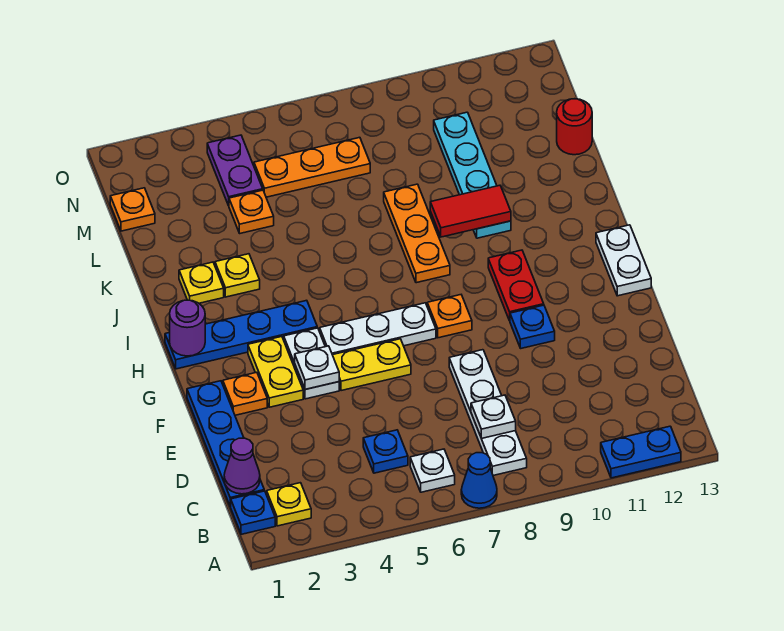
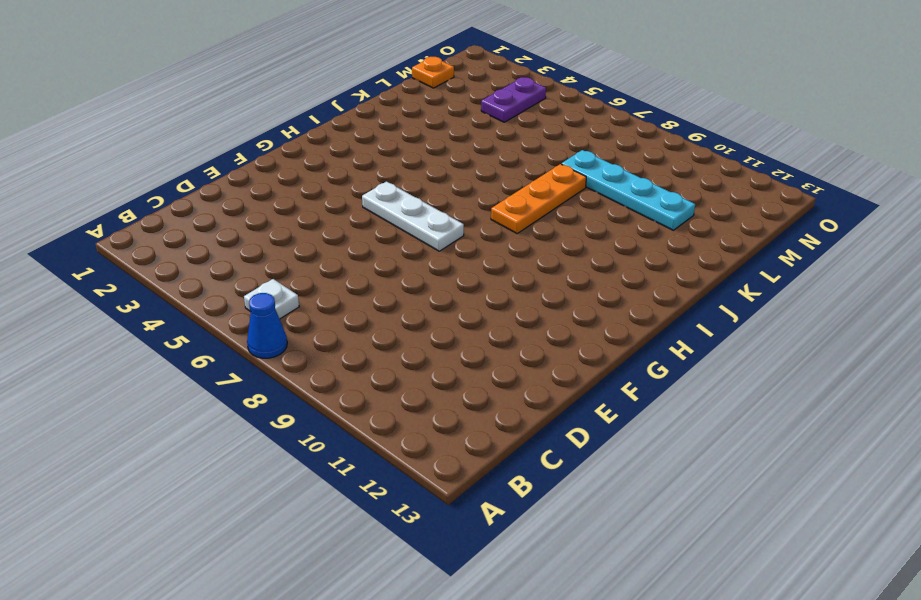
cyan plate L8:L11 level 1 -> cyan plate J10:M10 level 1
none -> blue plate A11:A12 level 1
none -> blue plate B1 level 1
none -> yellow plate B2 level 1
none -> white plate B8:E8 level 1

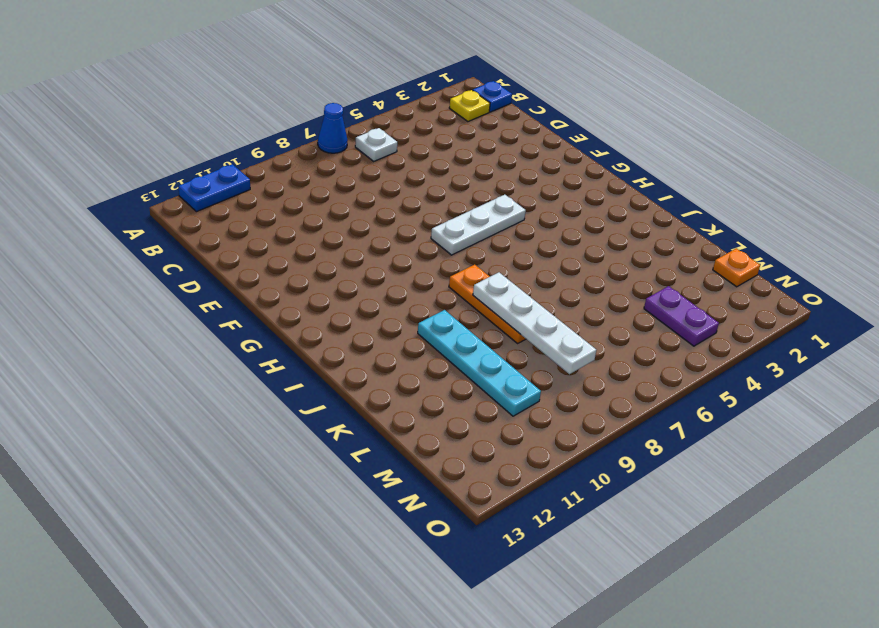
white plate J8:M8 level 2 -> white plate B8:E8 level 1
none -> blue plate C1:F1 level 1
none -> blue plate C5 level 1
none -> orange plate F2 level 1
none -> yellow plate F3:G3 level 1

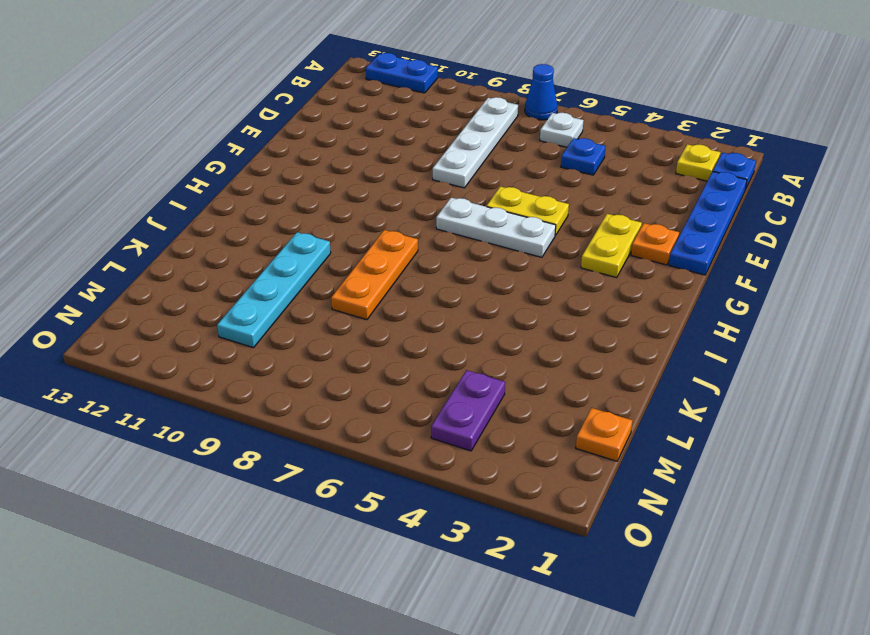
none -> white plate F4:G4 level 1
none -> blue plate F10 level 1
none -> orange plate G8 level 1
none -> red plate G10:H10 level 1

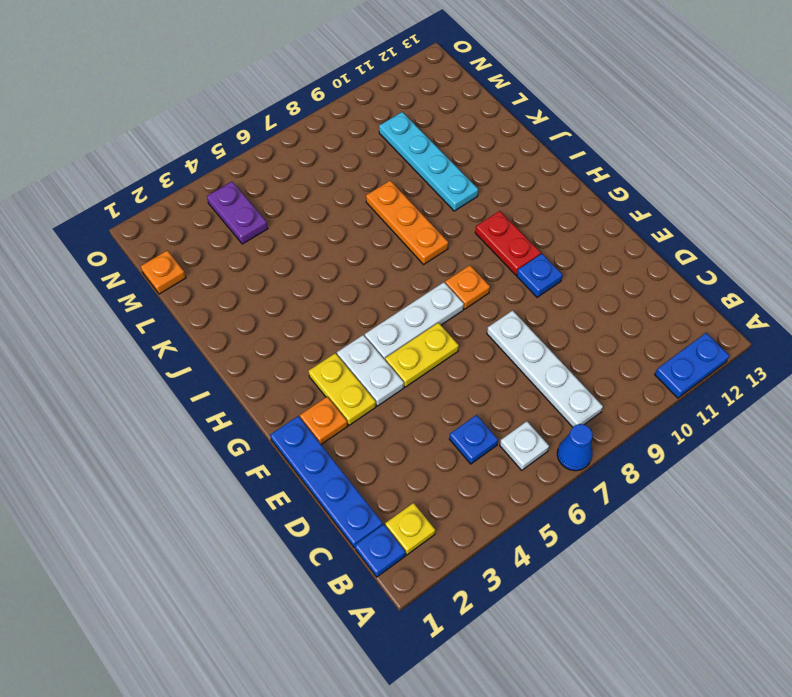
none -> white plate G13:H13 level 1
none -> blue plate H1:H4 level 1
none -> yellow plate J2 level 1
none -> yellow plate J3 level 1

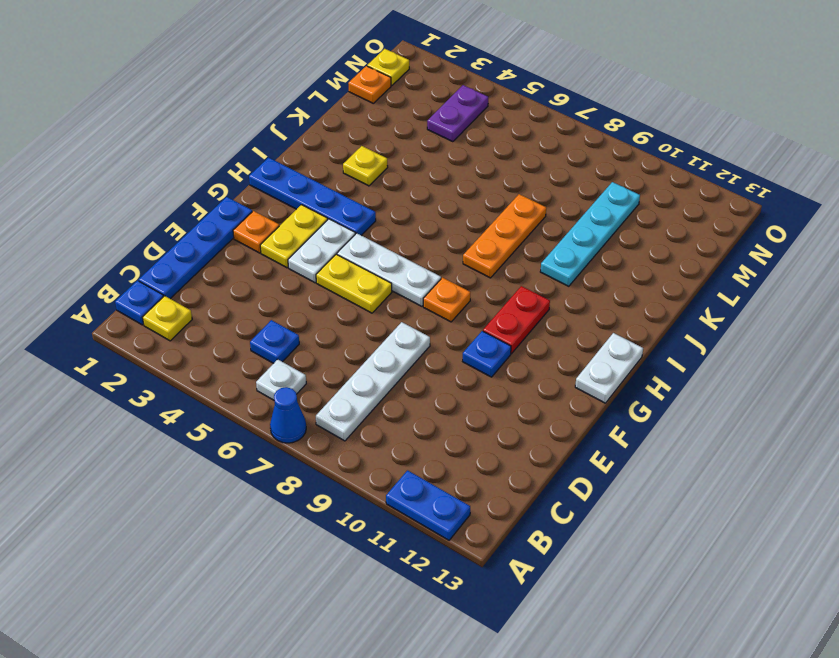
yellow plate N1 level 1 -> yellow plate J2 level 1
none -> orange plate L4 level 1
none -> red round brick L13 level 1
none -> orange plate M5:M7 level 1
none -> purple cone C1 level 2

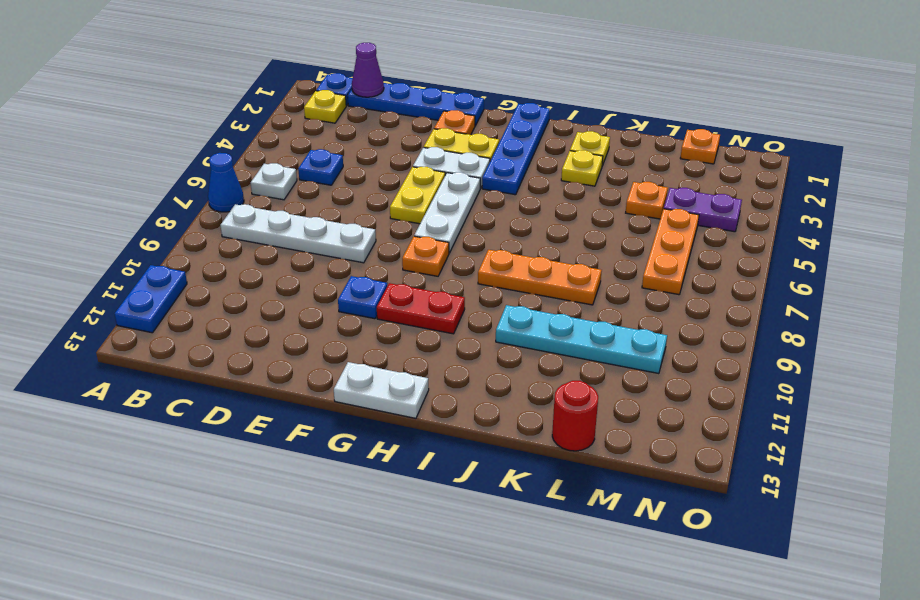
none -> white plate C8 level 2
none -> white plate F4 level 2
none -> purple round brick H1 level 2
none -> red tile J9:J10 level 2

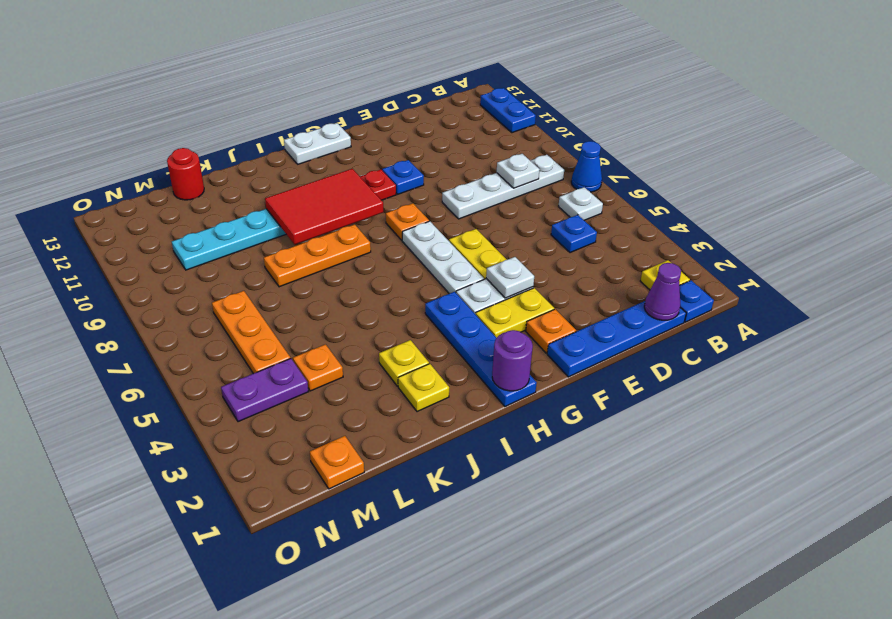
red tile H9:J10 level 2 -> red tile J9:J10 level 2

